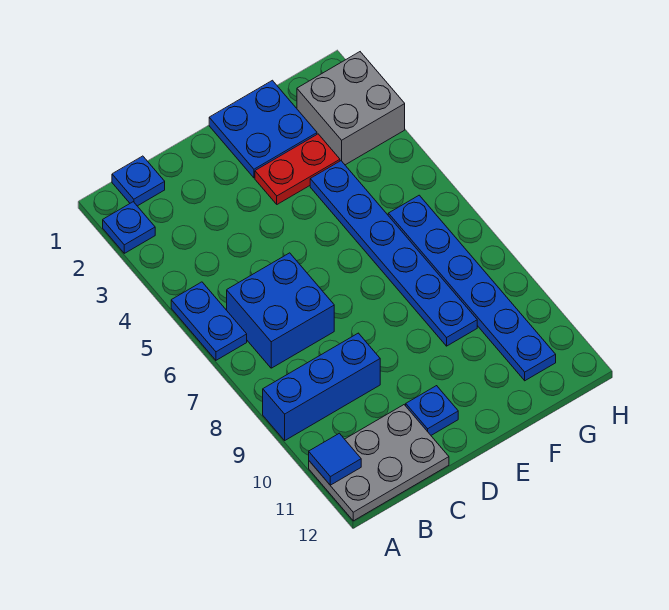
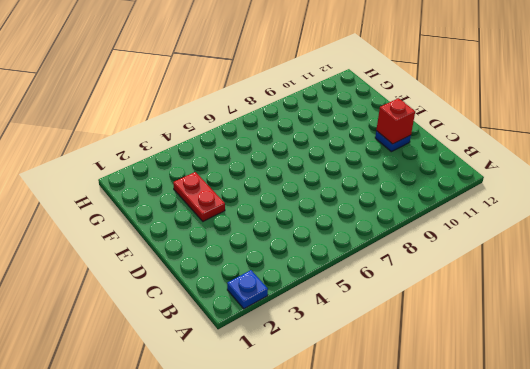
red brick D11 level 2 -> none
none -> blue plate A5:A6 level 1
none -> blue brick A9:C9 level 1
none -> grey plate A11:C12 level 1

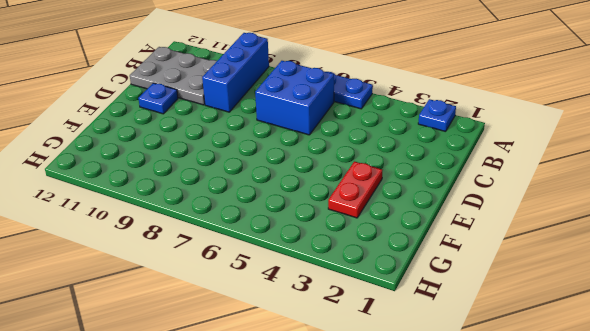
grey plate B10:C12 level 1 -> grey plate A11:C12 level 1
none -> blue plate B1 level 1
none -> blue plate E1:F2 level 1
none -> blue plate F4:F9 level 1

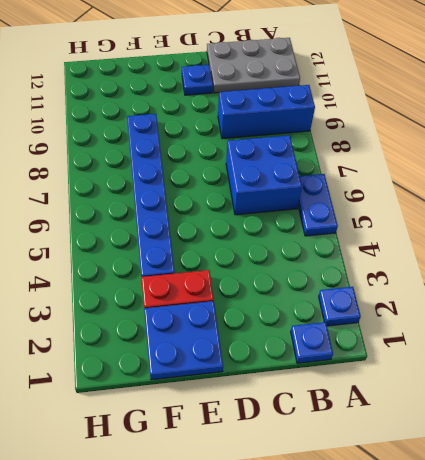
none -> grey brick G2:H3 level 1
none -> blue plate G6:G11 level 1
none -> blue tile A11 level 2

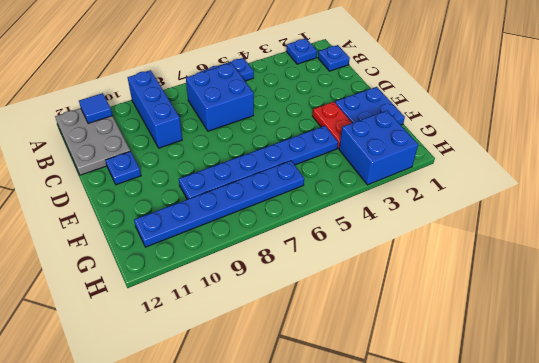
blue brick G2:H3 level 1 -> grey brick G2:H3 level 1

